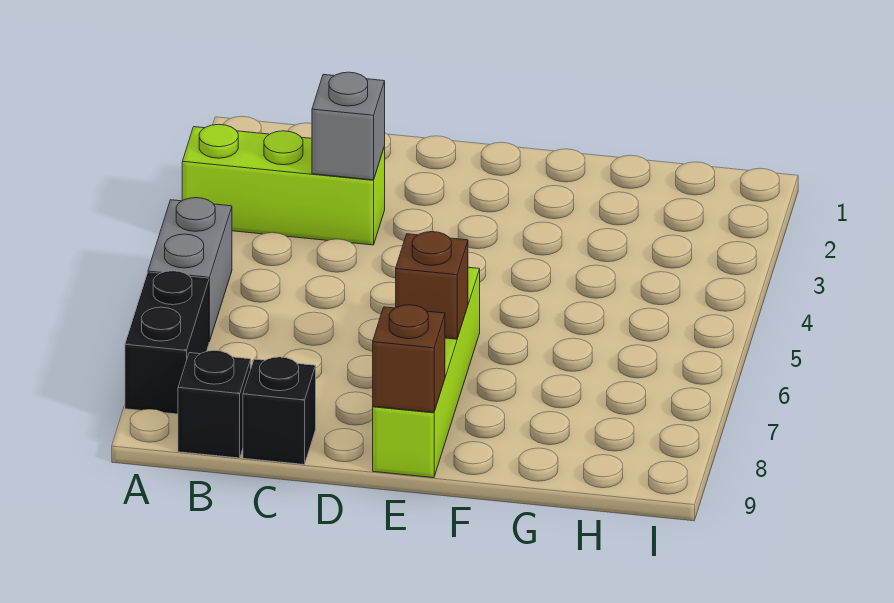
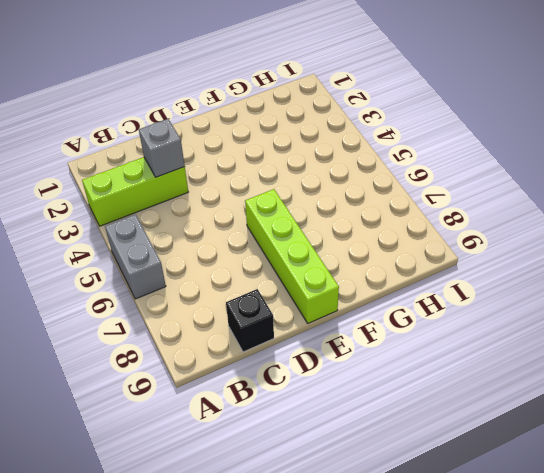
none -> black brick A7:A8 level 1
none -> black brick B9 level 1

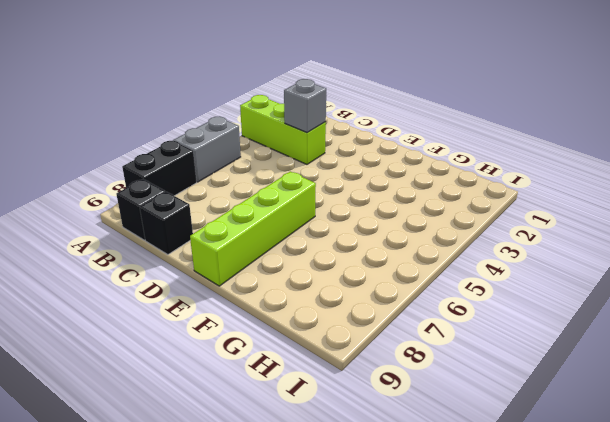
none -> brown brick E7 level 2
none -> brown brick E9 level 2

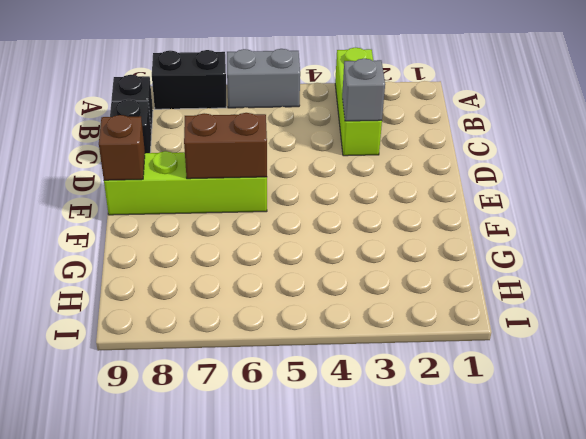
brown brick E6:E7 level 2 -> brown brick E7 level 2

